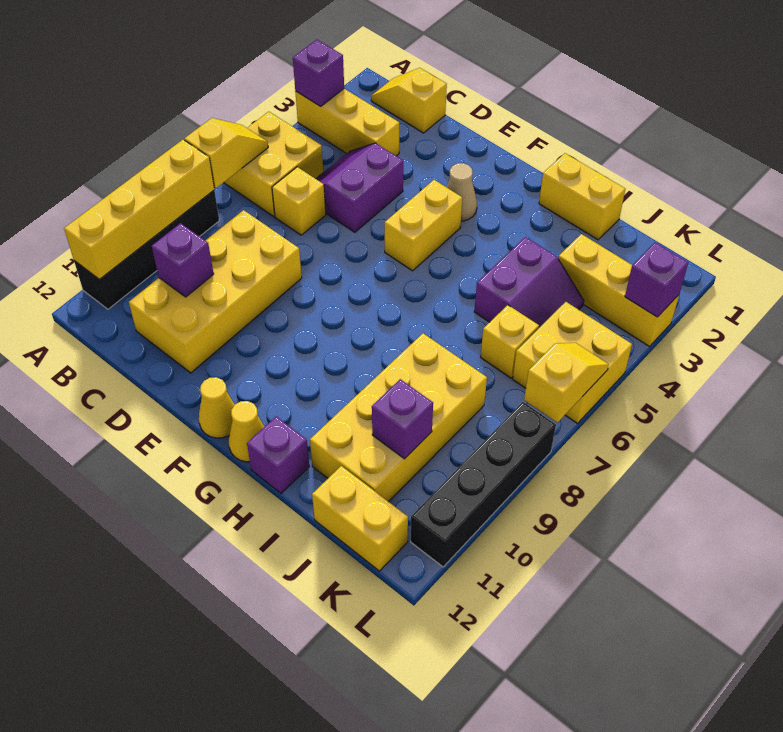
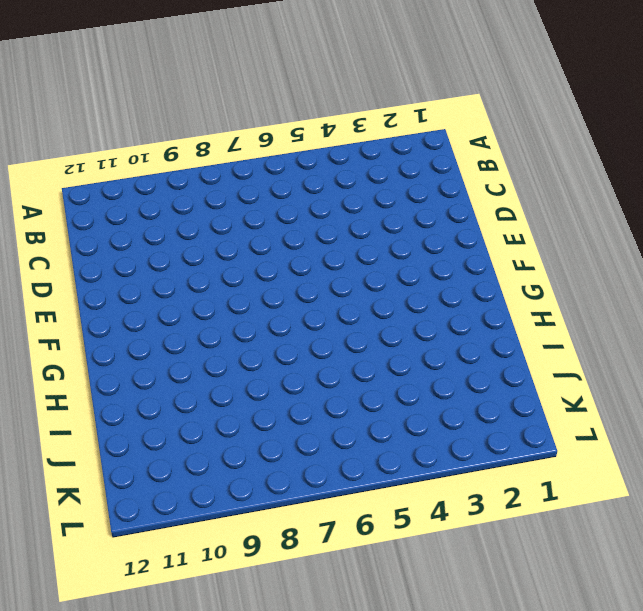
none -> yellow brick A3:C3 level 1
none -> yellow brick A5:B6 level 1
none -> black brick A8:A11 level 1

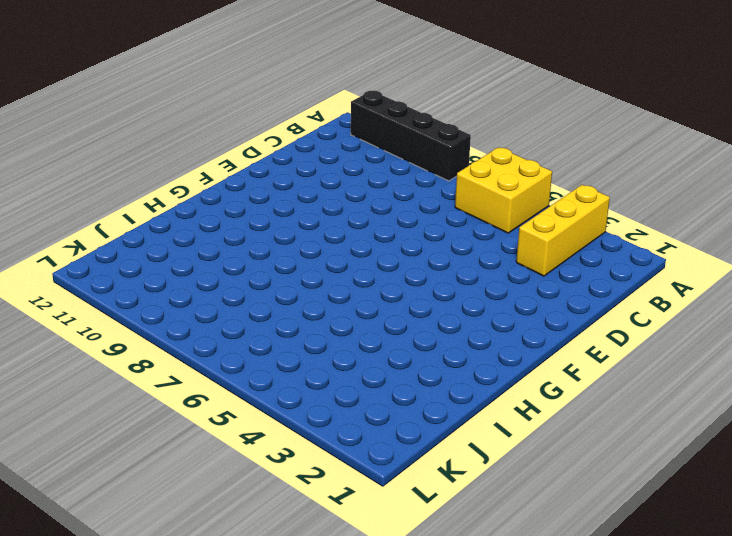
none -> yellow slope B1:C1 level 1 top C
none -> purple slope C4:D5 level 1 top D
none -> yellow brick C6 level 1

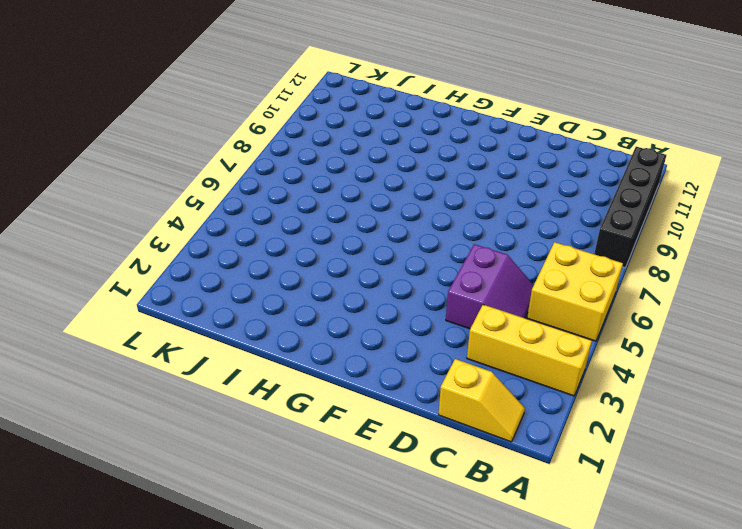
none -> yellow brick C6 level 1
none -> yellow brick C8:D11 level 1
none -> tan cone F3 level 1

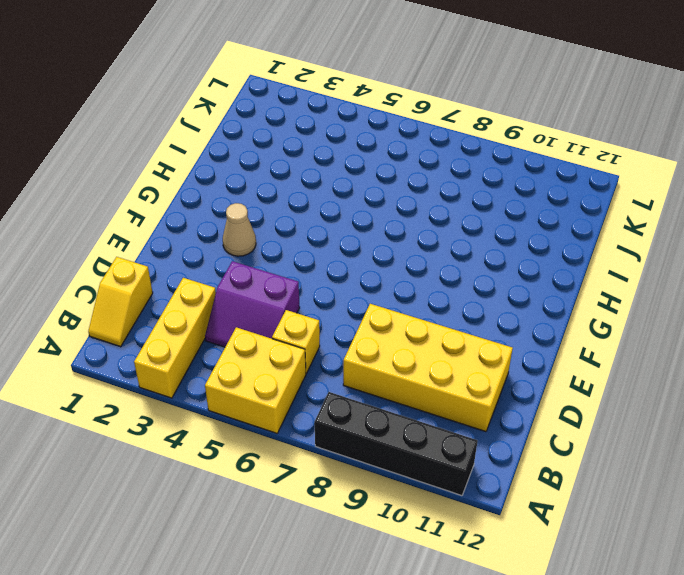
none -> yellow brick F4:F5 level 1
none -> yellow cone F12 level 1
none -> yellow cone G12 level 1

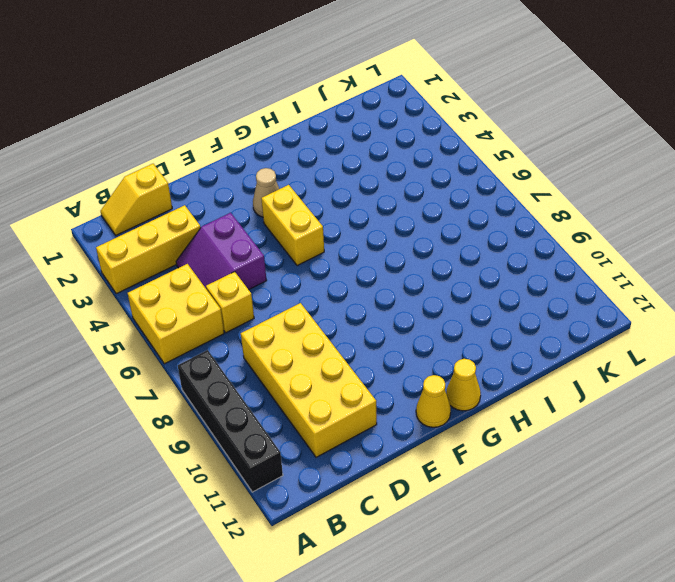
none -> yellow brick H1:I1 level 1
none -> purple brick H12 level 1
none -> purple slope I4:J5 level 1 top I

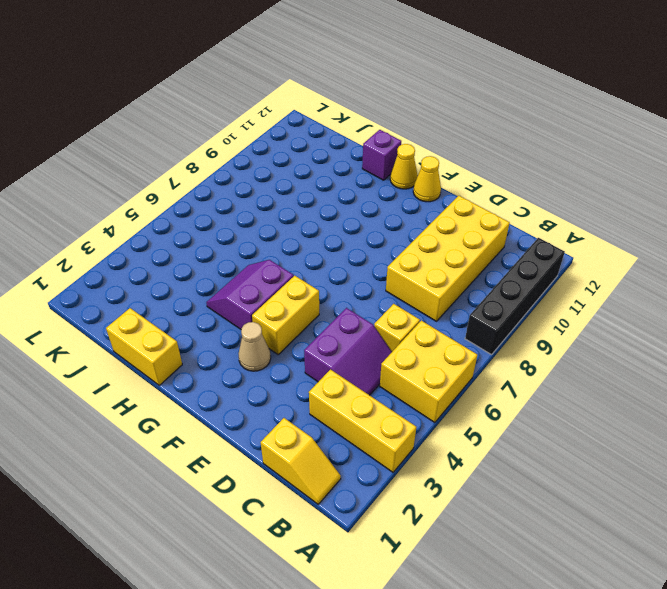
purple slope G4:H5 level 1 top G -> purple slope I4:J5 level 1 top I
none -> yellow brick I8:J11 level 1
none -> yellow brick J3:L3 level 1
none -> yellow brick J6 level 1

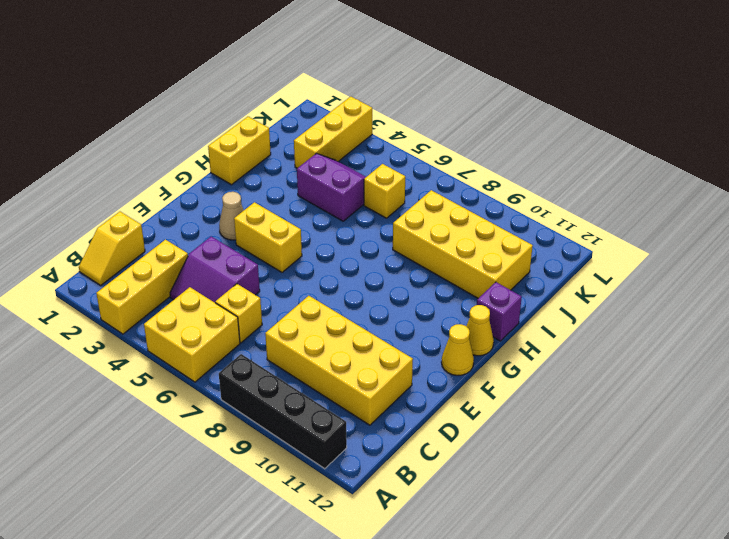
none -> yellow brick J12:K12 level 1
none -> yellow brick K5:L6 level 1
none -> black brick L8:L11 level 1

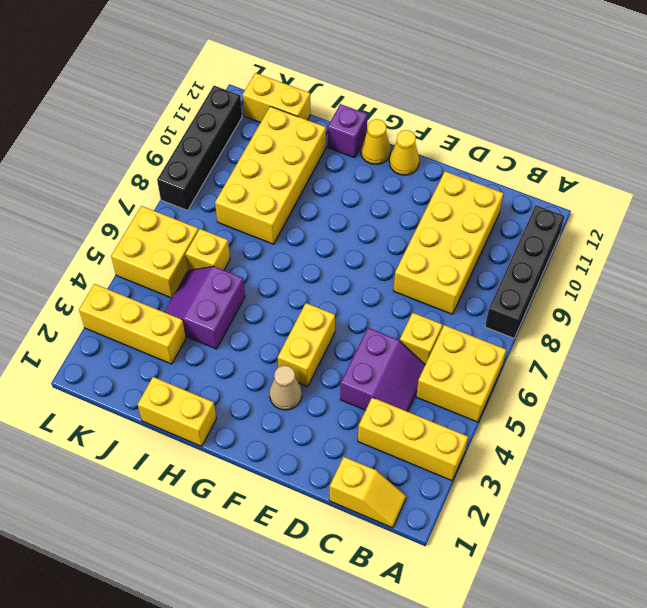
none -> purple brick A3 level 2
none -> yellow slope A6:A7 level 2 top 7
none -> yellow brick A8:A11 level 2

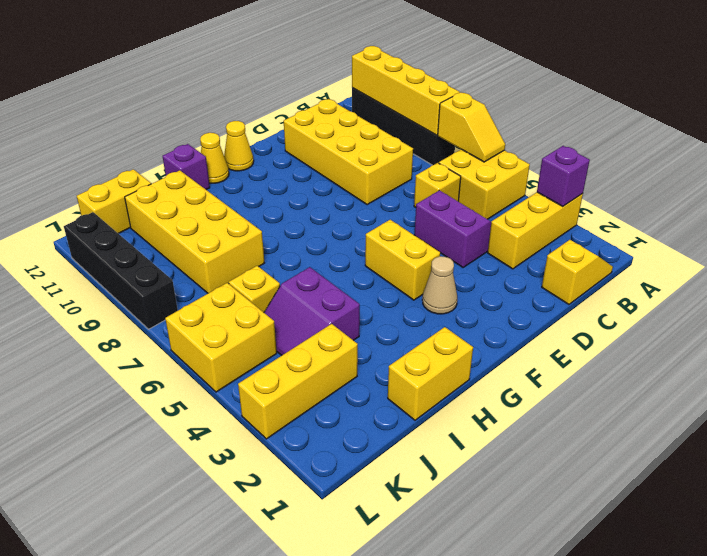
none -> purple brick C10 level 2
none -> purple brick J10 level 2
none -> purple brick L3 level 2

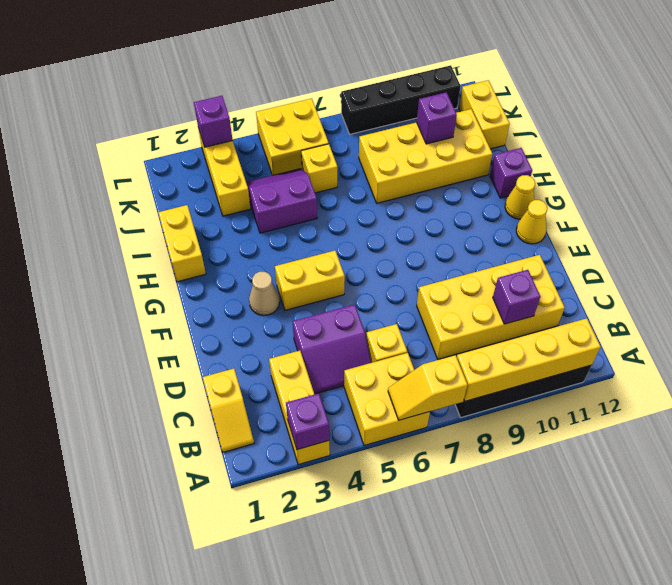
none -> yellow slope L6:L7 level 2 top 7

